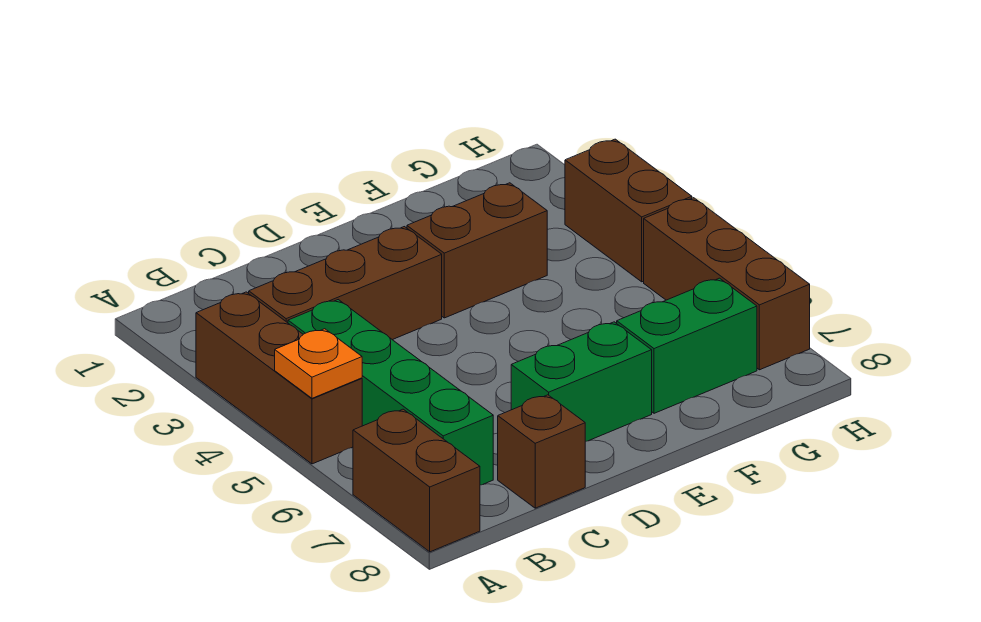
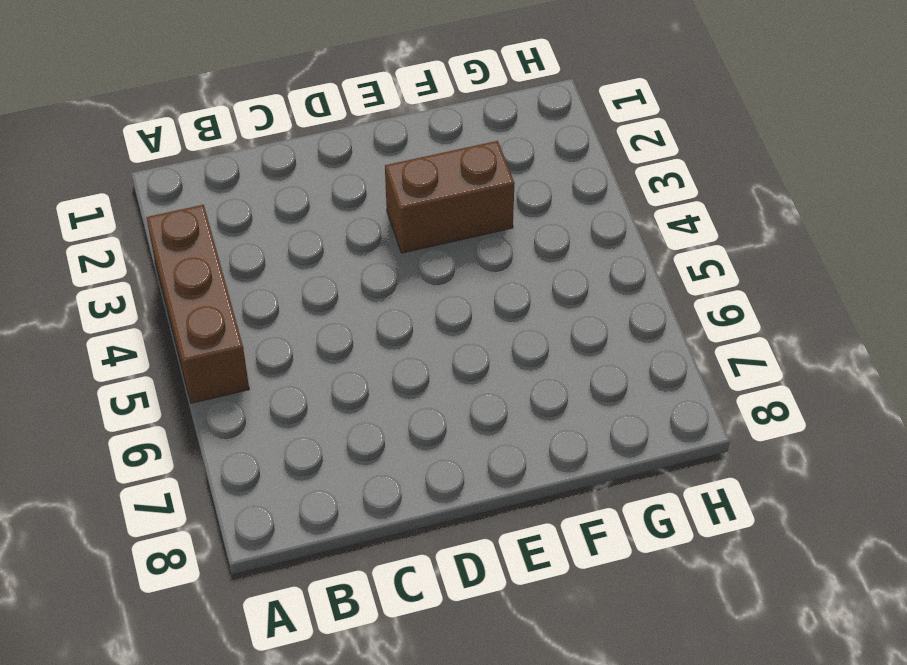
none -> brown brick A7:A8 level 1
none -> brown brick B3:D3 level 1

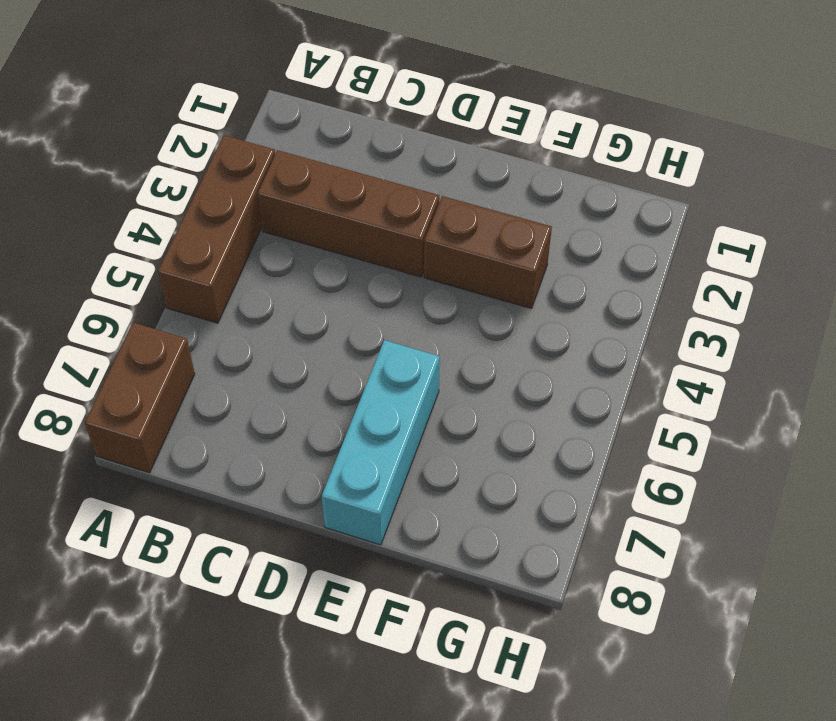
cyan brick E6:E8 level 1 -> green brick D7:E7 level 1
none -> green brick B4:B7 level 1
none -> brown brick C8 level 1

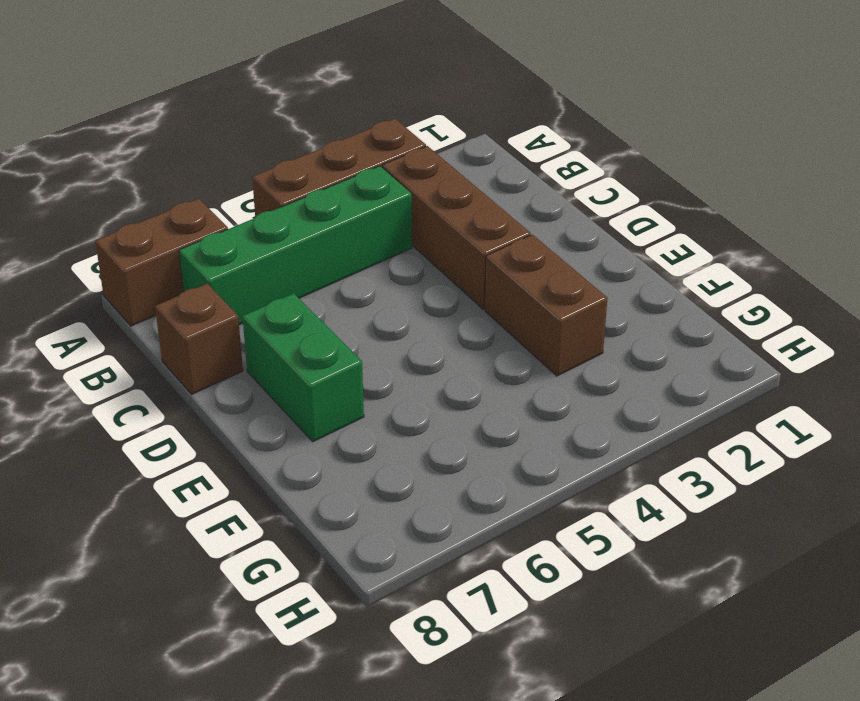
none -> green brick F7:G7 level 1
none -> brown brick H3:H4 level 1

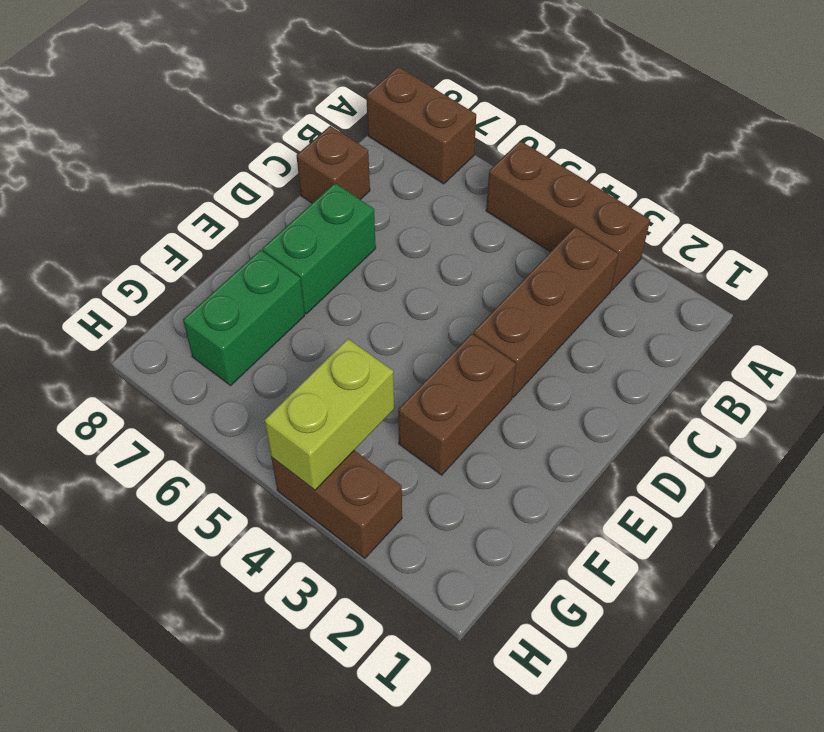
lime brick G4:H4 level 2 -> none
none -> green brick B4:B7 level 1
none -> brown brick H5:H7 level 1

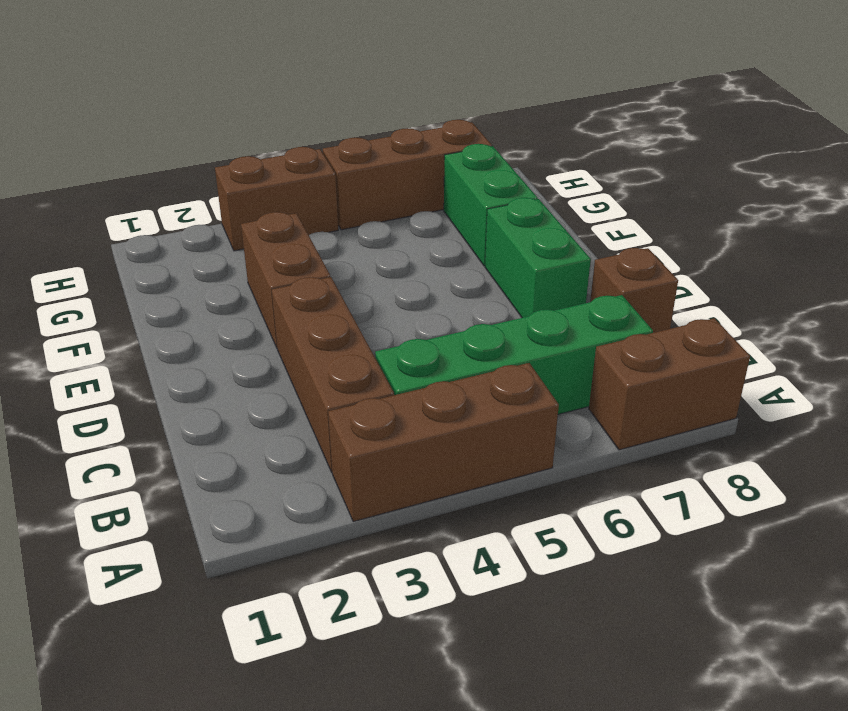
none -> orange plate A5 level 2

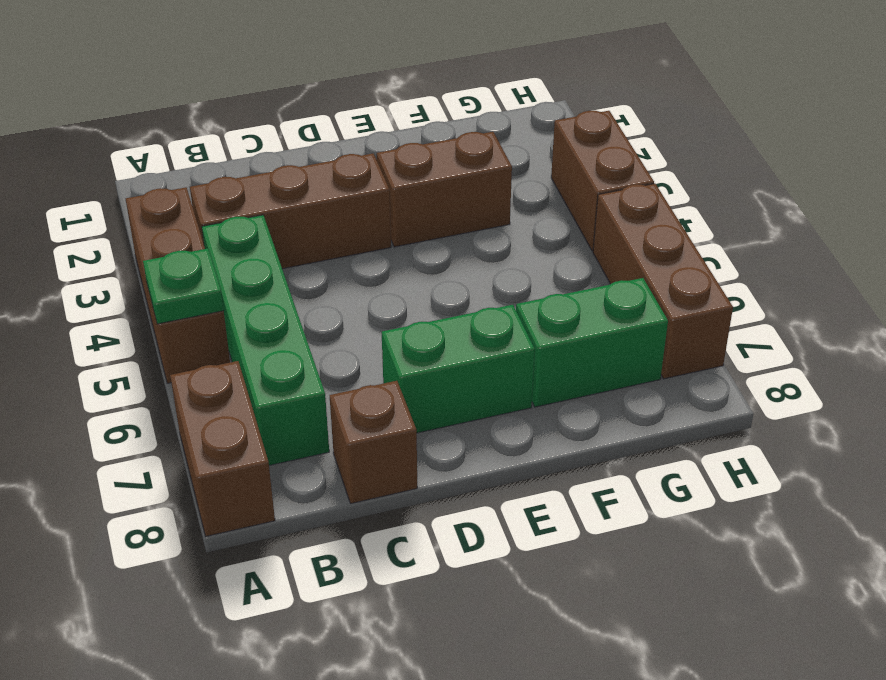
green plate A5 level 2 -> orange plate A5 level 2

